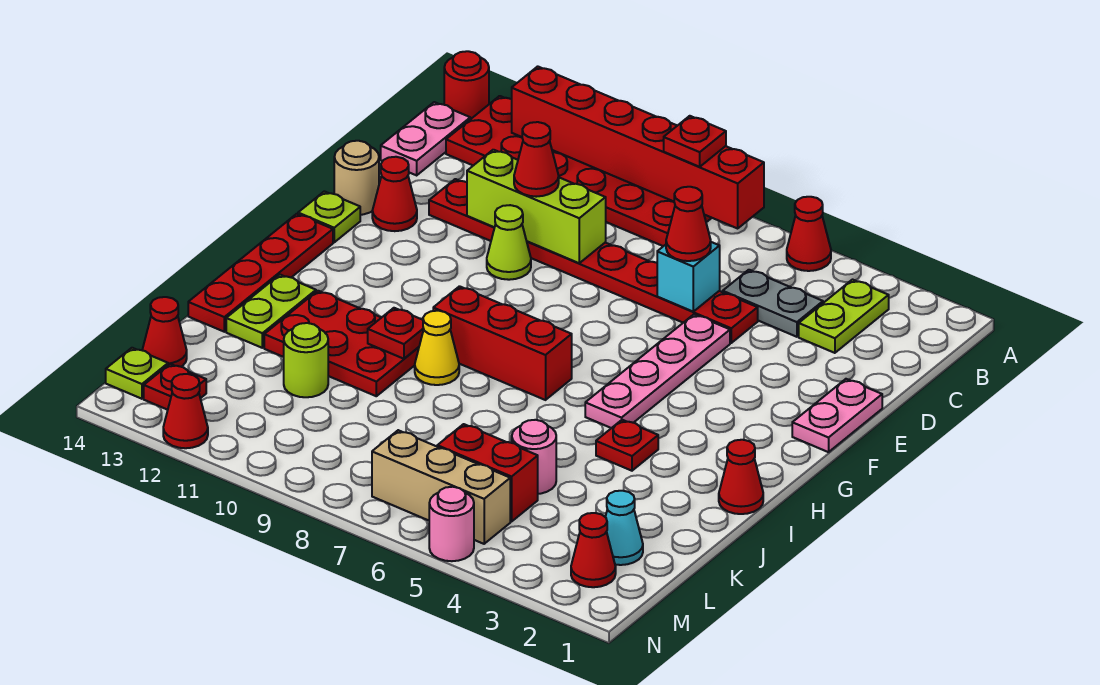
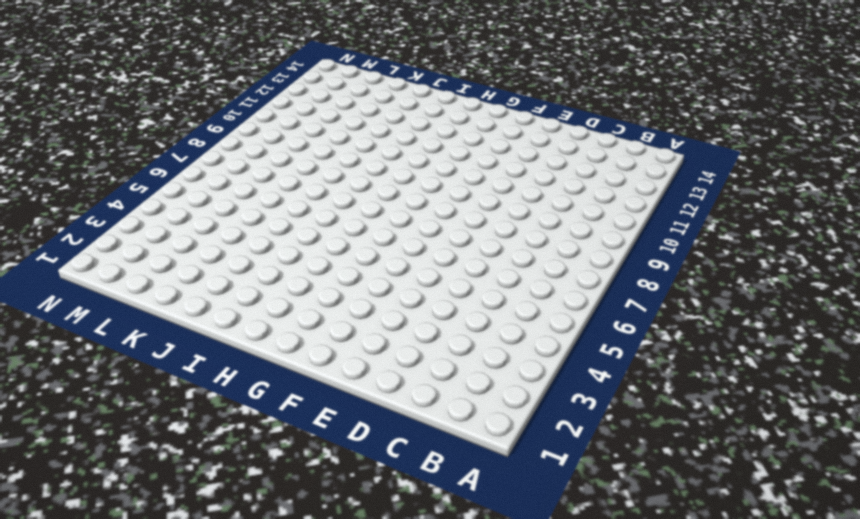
none -> red cone A5 level 1
none -> red plate A8:B13 level 1
none -> red round brick A14 level 1
none -> lime plate B3:C3 level 1

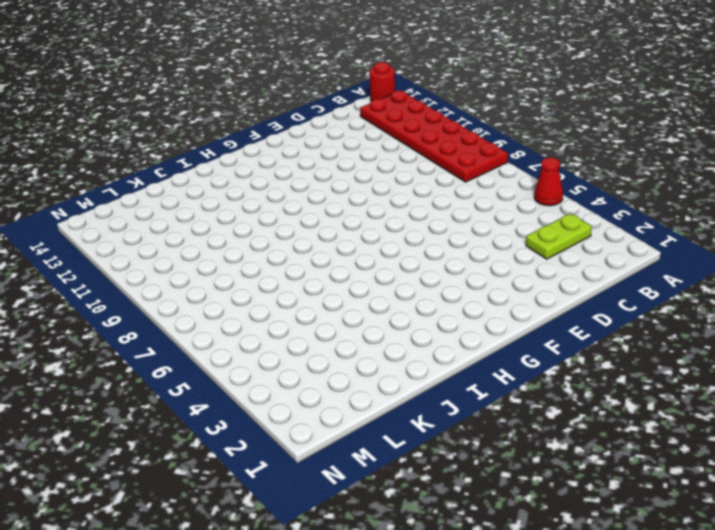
none -> pink plate B14:C14 level 1
none -> grey plate C4:C5 level 1
none -> red plate D5:D12 level 1
none -> pink plate E1:F1 level 1

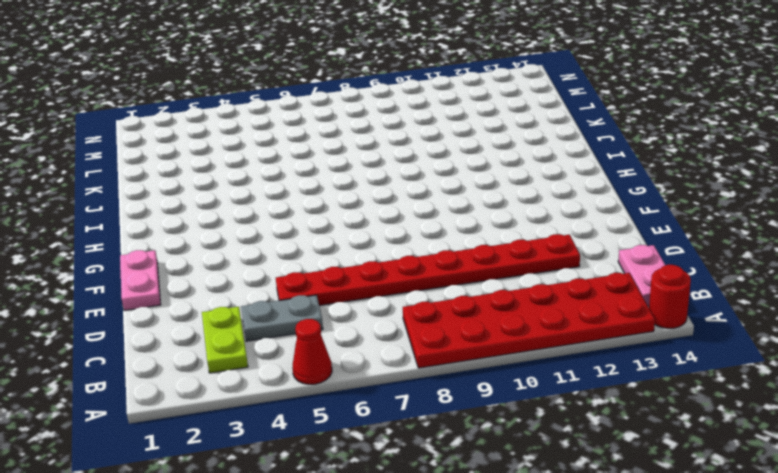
none -> pink plate E5:H5 level 1
none -> lime cone E10 level 1
none -> red cone E13 level 1
none -> tan round brick E14 level 1

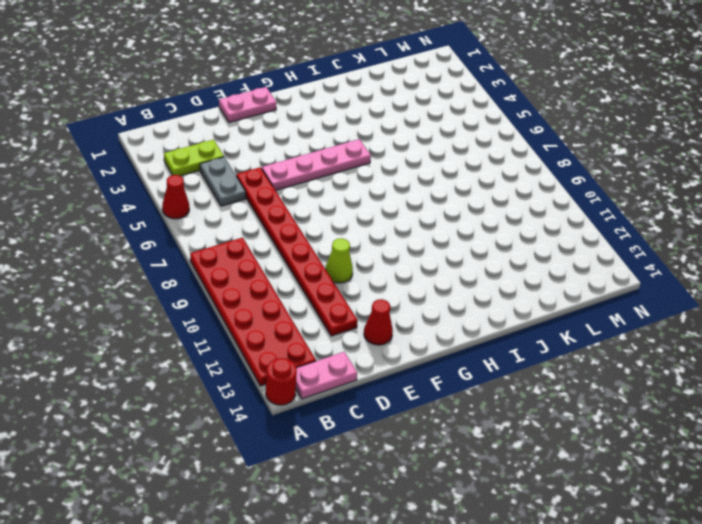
none -> tan round brick E14 level 1
none -> lime plate F14 level 1
none -> red plate G14:J14 level 1
none -> red brick H7:H9 level 1

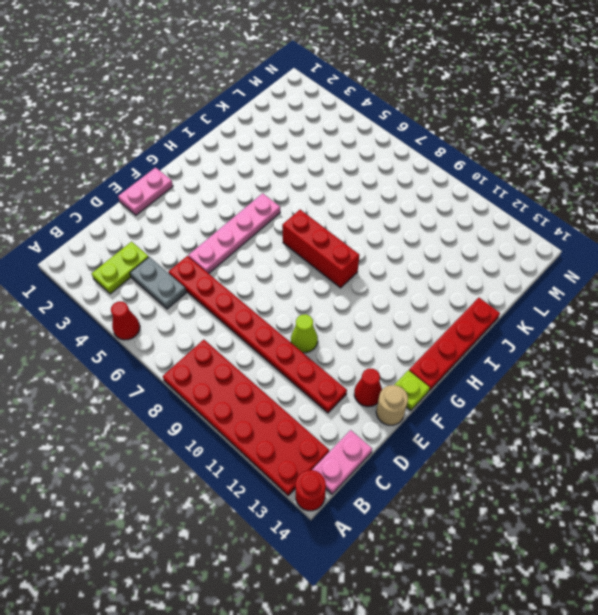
none -> red cone I1 level 1
none -> red plate I4 level 1
none -> yellow cone I9 level 1
none -> red plate I10:J12 level 1

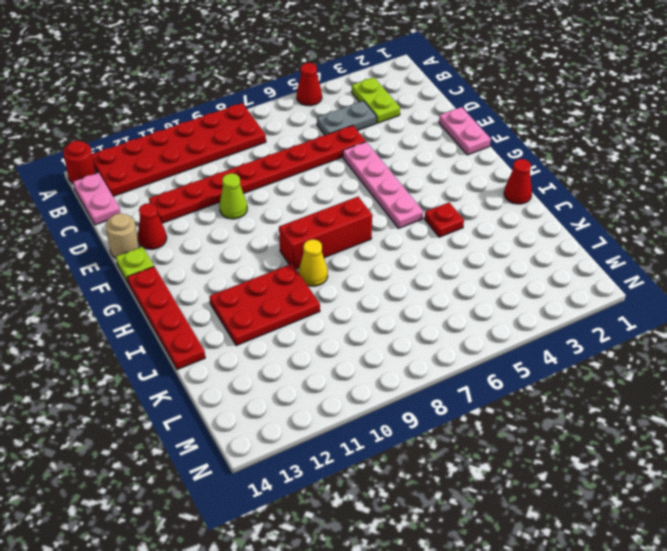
none -> lime plate I13:J13 level 1
none -> pink round brick K5 level 1
none -> lime round brick K11 level 1
none -> cyan cone L2 level 1

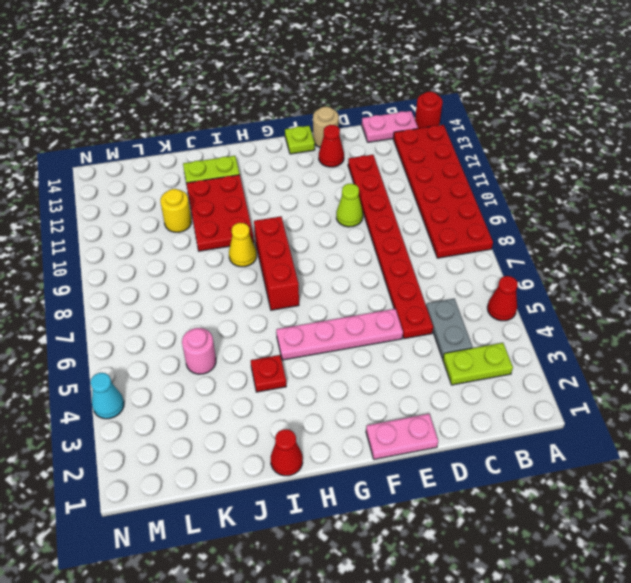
yellow round brick K11 level 1 -> lime round brick K11 level 1
cyan cone N4 level 1 -> cyan cone L2 level 1
none -> red plate G14:J14 level 1
none -> red brick L5:L6 level 1
none -> red cone L14 level 1
none -> red cone M2 level 1

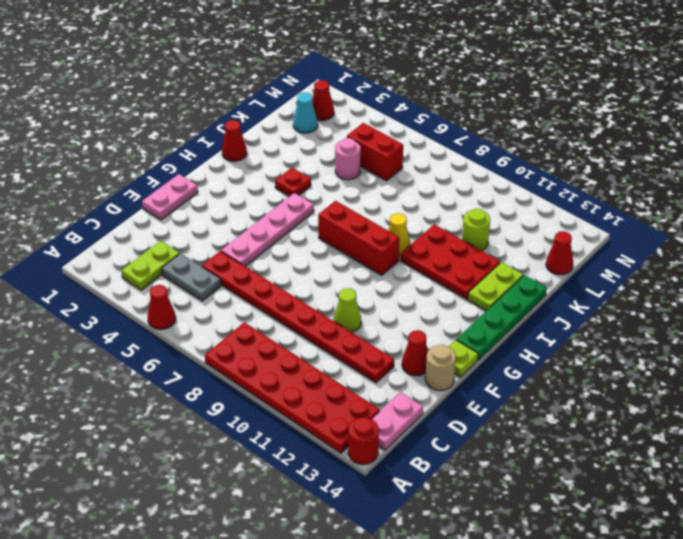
green plate G14:J14 level 1 -> red plate G14:J14 level 1
none -> tan brick M5:M7 level 1
none -> red plate M13 level 1
none -> lime plate M14 level 1
none -> pink round brick N5 level 1

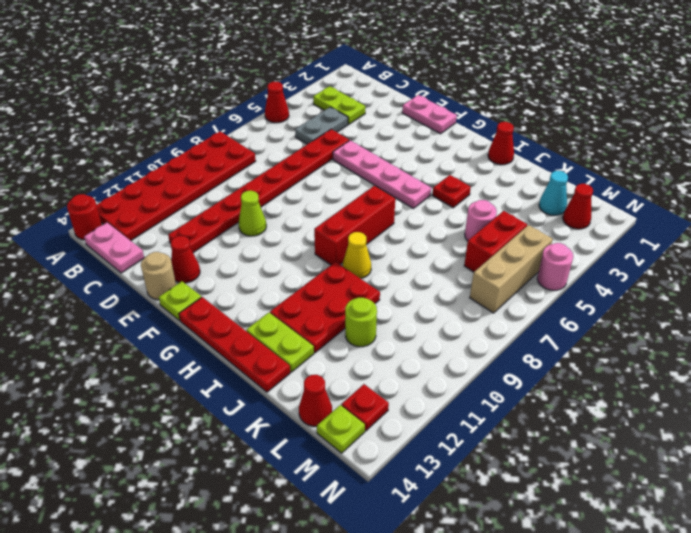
none -> red cone N12 level 1
none -> red brick A7:A12 level 2
none -> cyan brick D6 level 2
none -> lime brick D9:D11 level 2

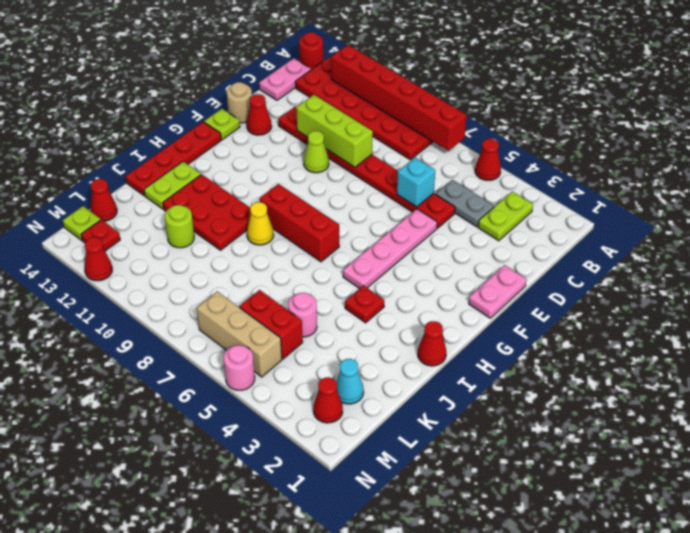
none -> red plate I10 level 2
none -> red plate A8 level 3
none -> red cone D6 level 3
none -> red cone D10 level 3

